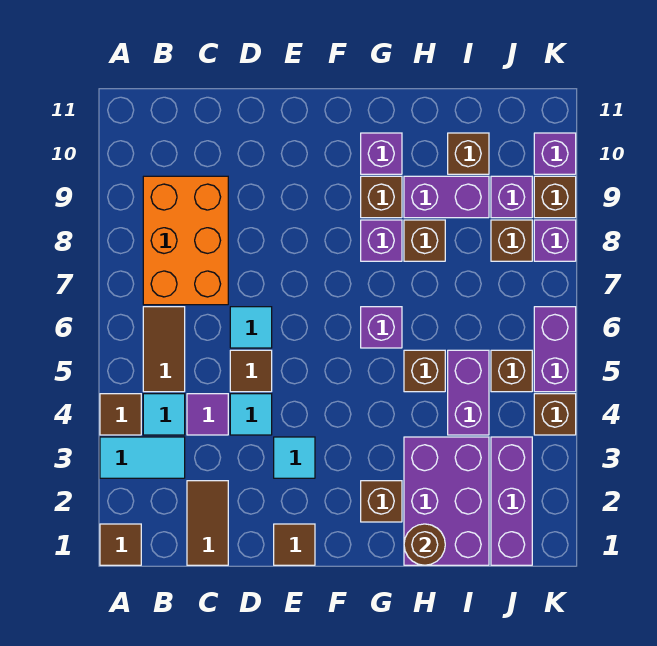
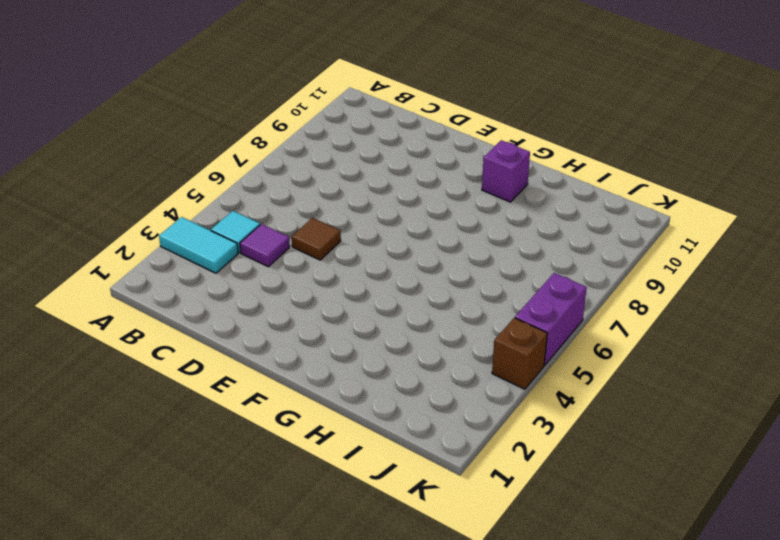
none -> brown tile A1 level 1
none -> brown tile A4 level 1
none -> brown tile B5:B6 level 1
none -> orange brick B7:C9 level 1

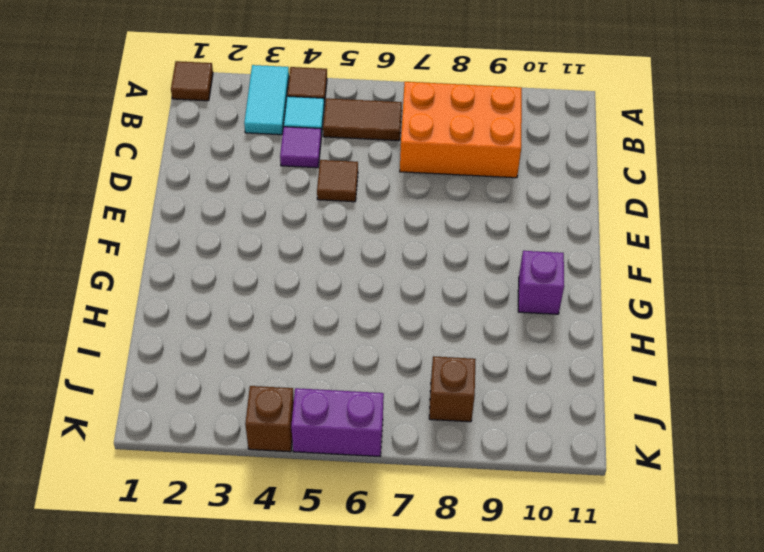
none -> brown tile C1:C2 level 1
none -> cyan tile D4 level 1
none -> cyan tile D6 level 1
none -> brown tile E1 level 1

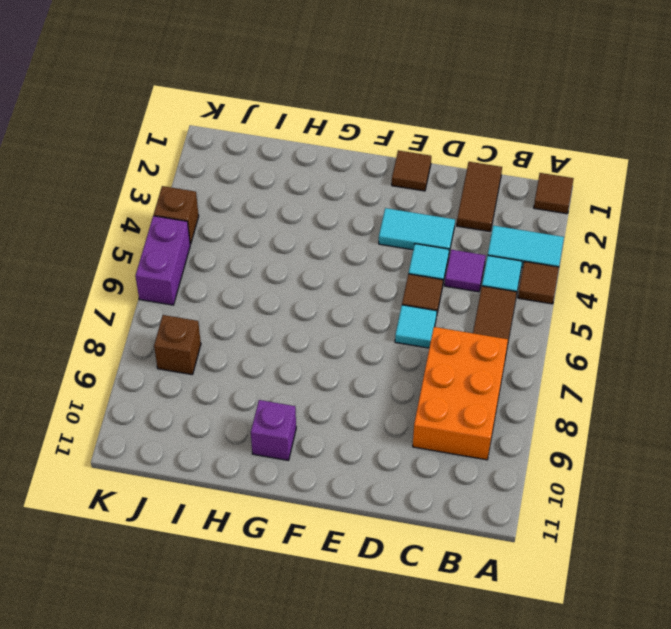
cyan tile D3:E3 level 1 -> cyan tile E3 level 1
none -> brown brick G2 level 1
none -> purple brick G6 level 1
none -> purple brick G8 level 1
none -> brown brick G9 level 1

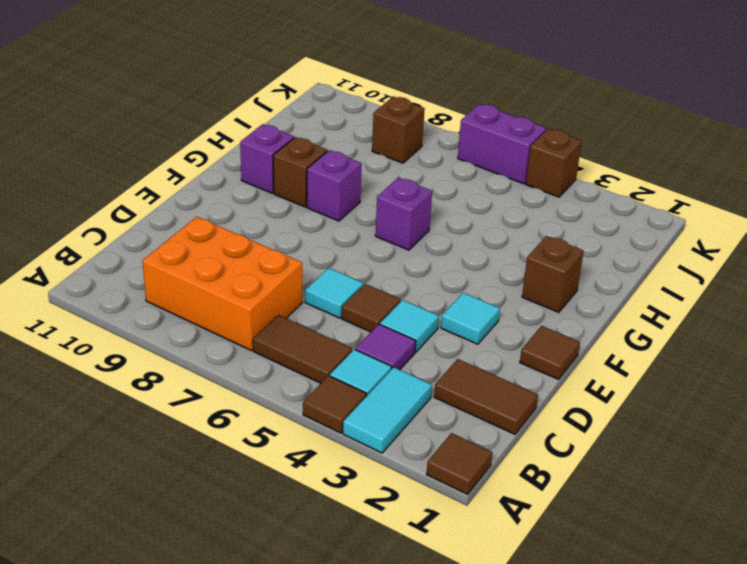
none -> purple brick H1:I3 level 1
none -> brown brick H5 level 1
none -> brown brick H8 level 1
none -> purple brick H9:I9 level 1

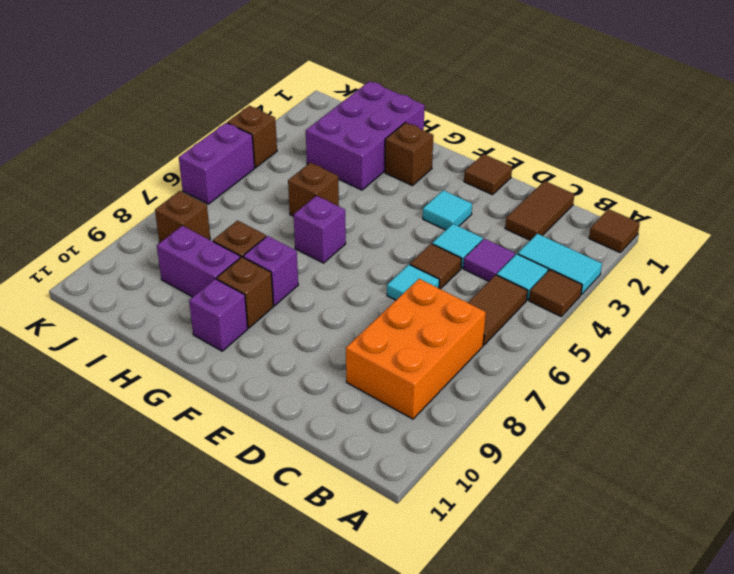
none -> purple brick I4:I5 level 1
none -> brown brick I10 level 1
none -> purple brick J1:J3 level 1
none -> brown brick J5 level 1

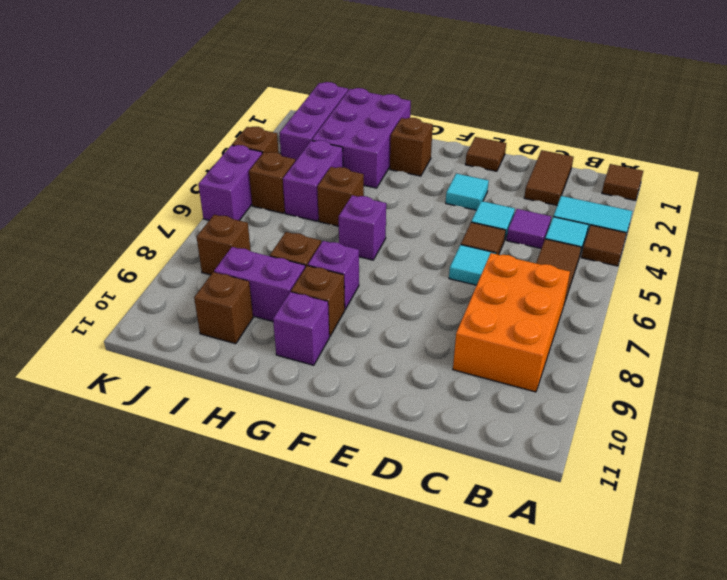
none -> purple brick J9 level 1
none -> purple brick K8 level 1
none -> brown brick K9 level 1
none -> purple brick K10 level 1

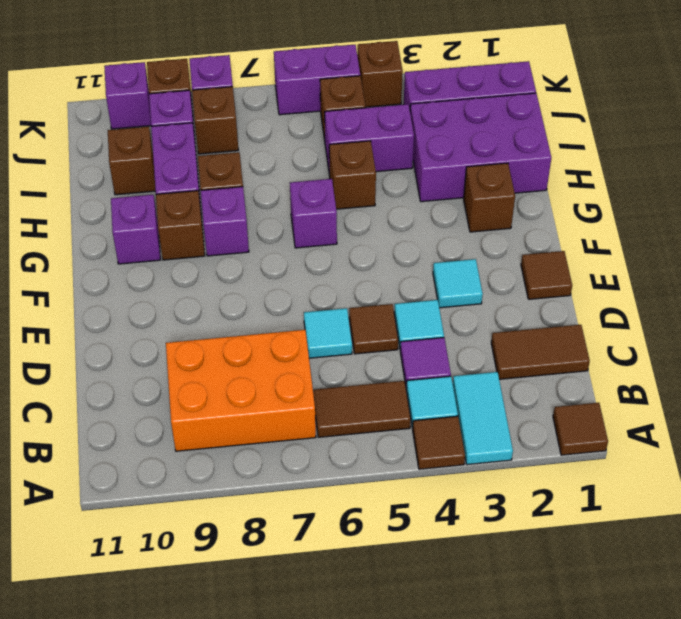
none -> brown round brick H1 level 2

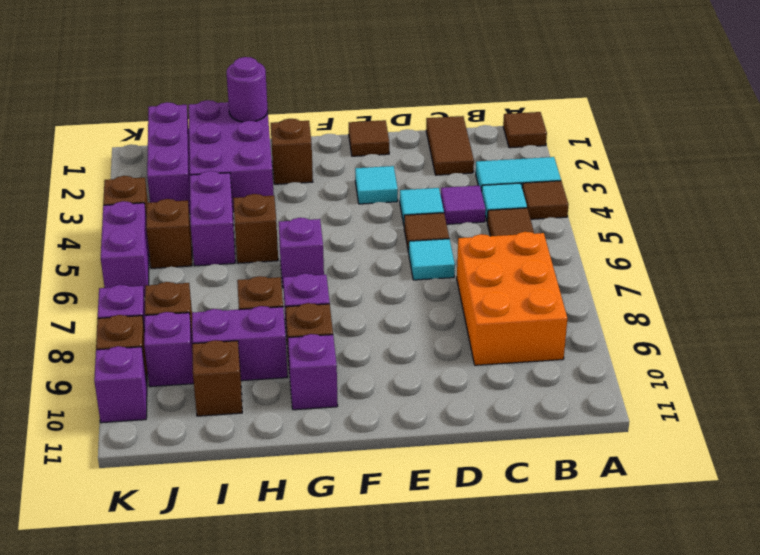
purple round brick H1 level 2 -> brown round brick H1 level 2

